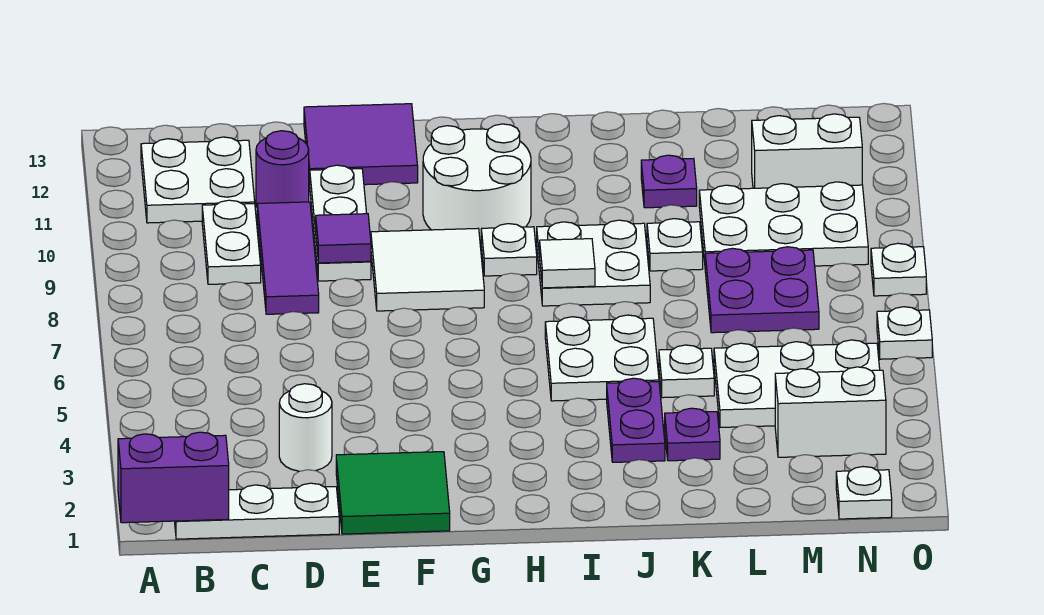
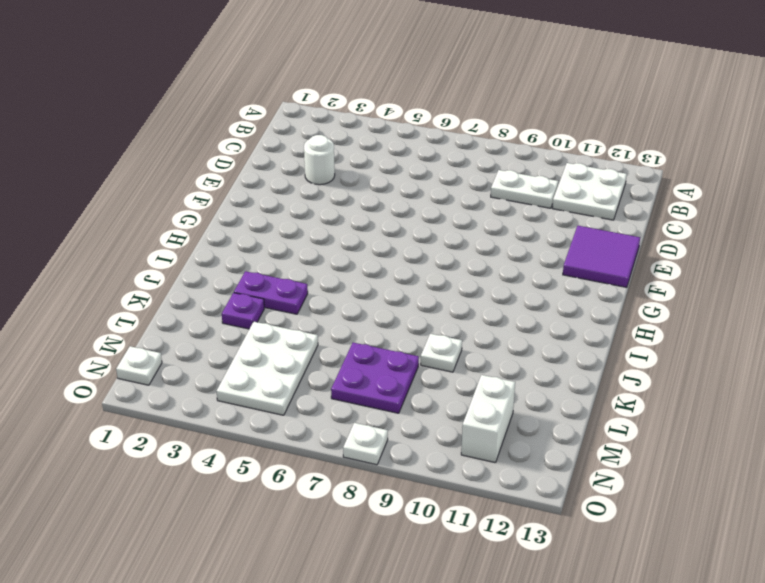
none -> white plate B1:D1 level 1
none -> purple tile D8:D10 level 1
none -> purple round brick D11 level 1
none -> green tile E1:F2 level 1

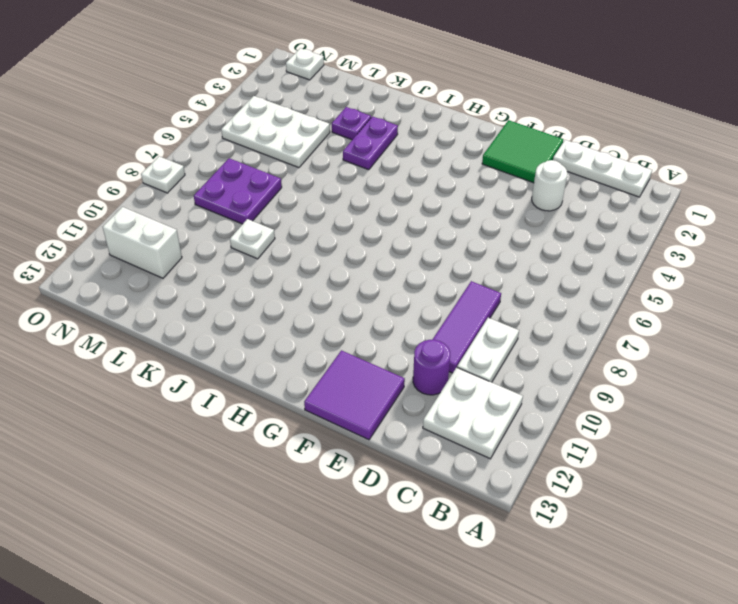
none -> white plate E9:E11 level 1
none -> white tile F8:G9 level 1
none -> white round brick G10:H11 level 1
none -> white plate H9 level 1

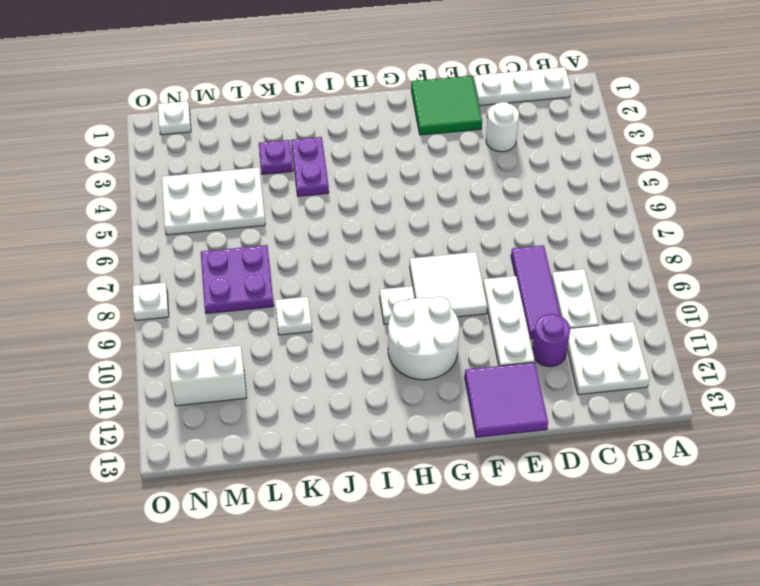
none -> white plate I5:J6 level 1
none -> white plate I8:J9 level 1
none -> white plate K5 level 1
none -> purple plate K11 level 1

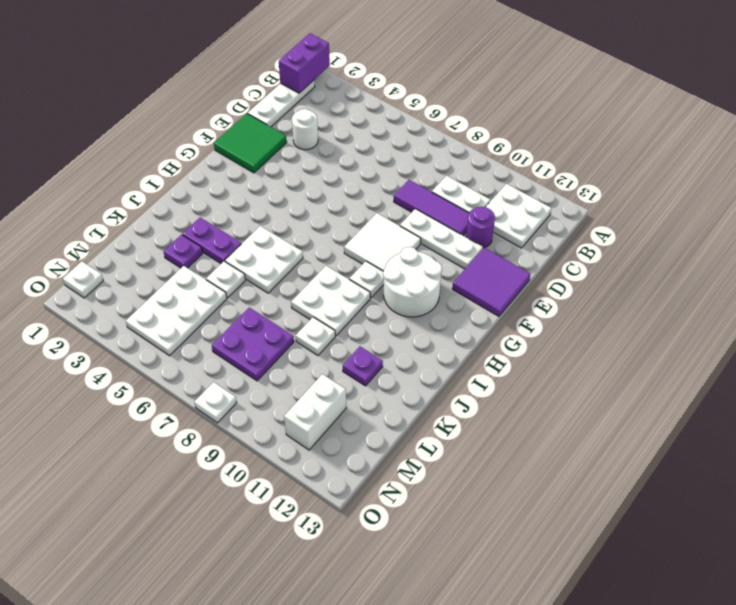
none -> white plate L9:N10 level 1
none -> white brick M3:N3 level 1
none -> white plate O6 level 1
none -> purple tile E9 level 2

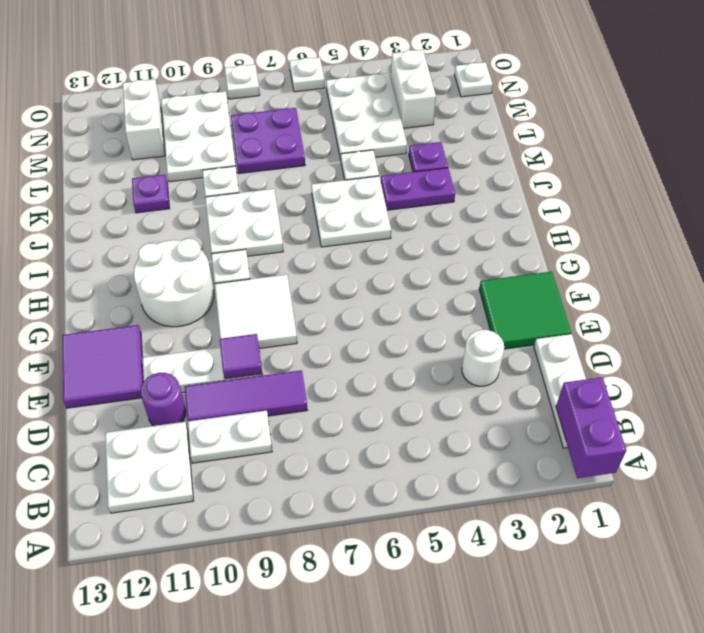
none -> white tile I8 level 2

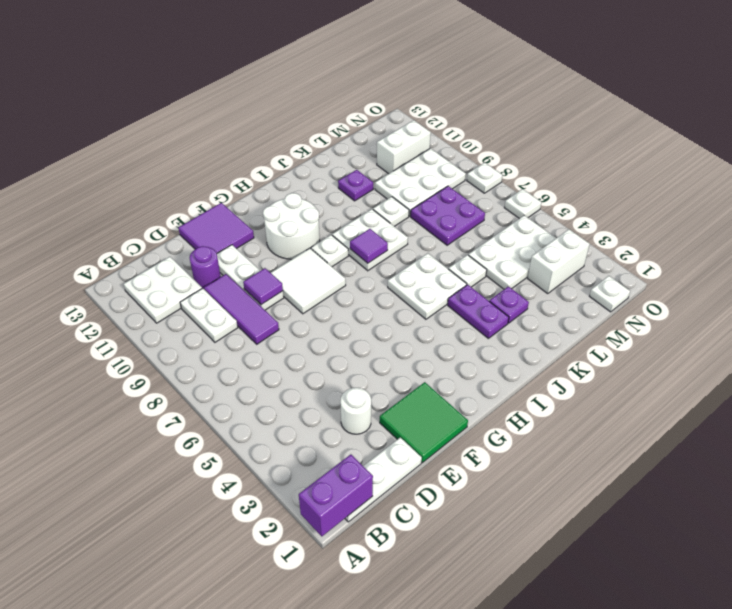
purple tile I8 level 2 -> white tile I8 level 2

